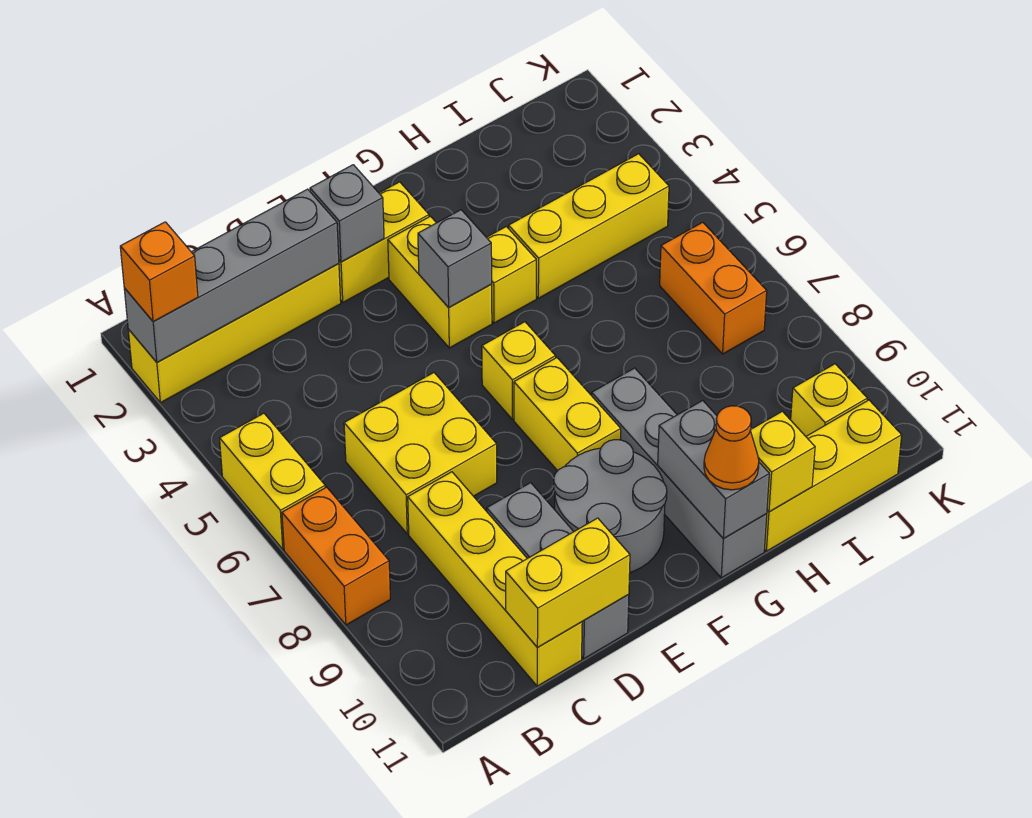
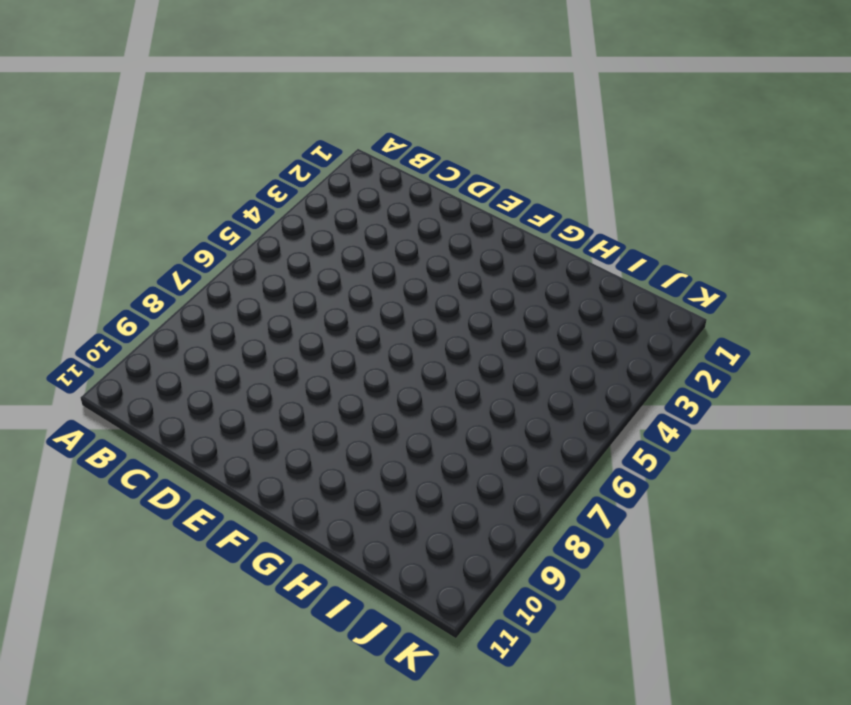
none -> yellow brick A2:D2 level 1
none -> yellow brick A5:A6 level 1
none -> orange brick A7:A8 level 1

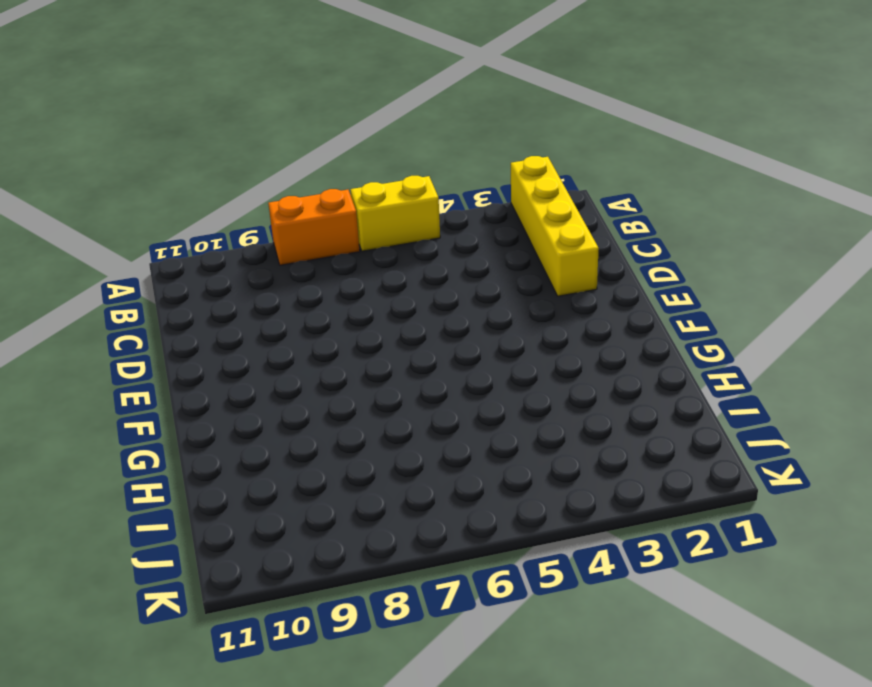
none -> yellow brick C6:D7 level 1
none -> yellow brick C8:C11 level 1
none -> grey brick D9:D11 level 1

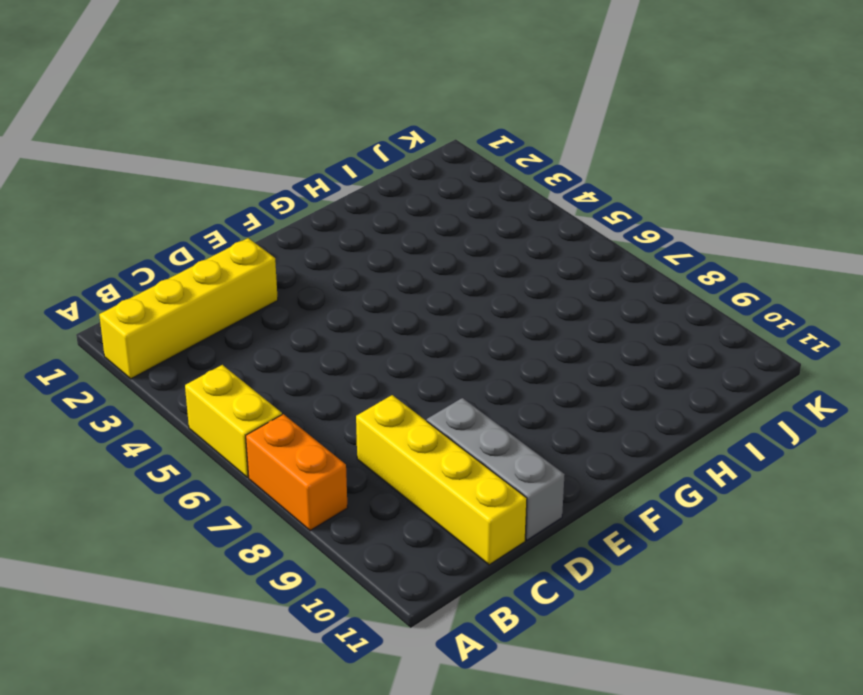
none -> yellow brick C6:D7 level 1
none -> yellow brick E2:F2 level 1
none -> grey round brick E9:F10 level 1

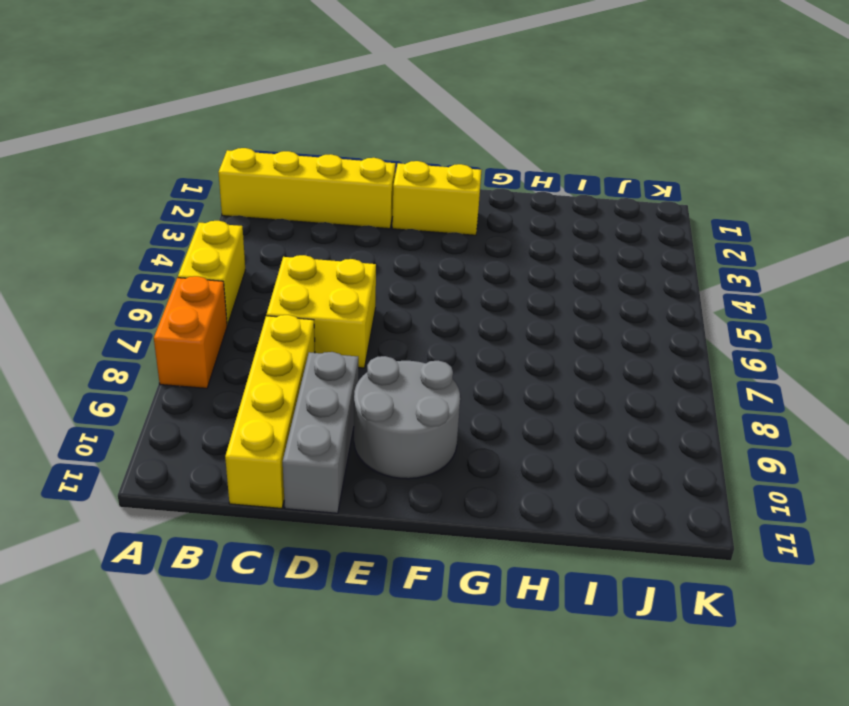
none -> yellow brick F3:F4 level 1
none -> yellow brick F6 level 1
none -> yellow brick F7:F8 level 1

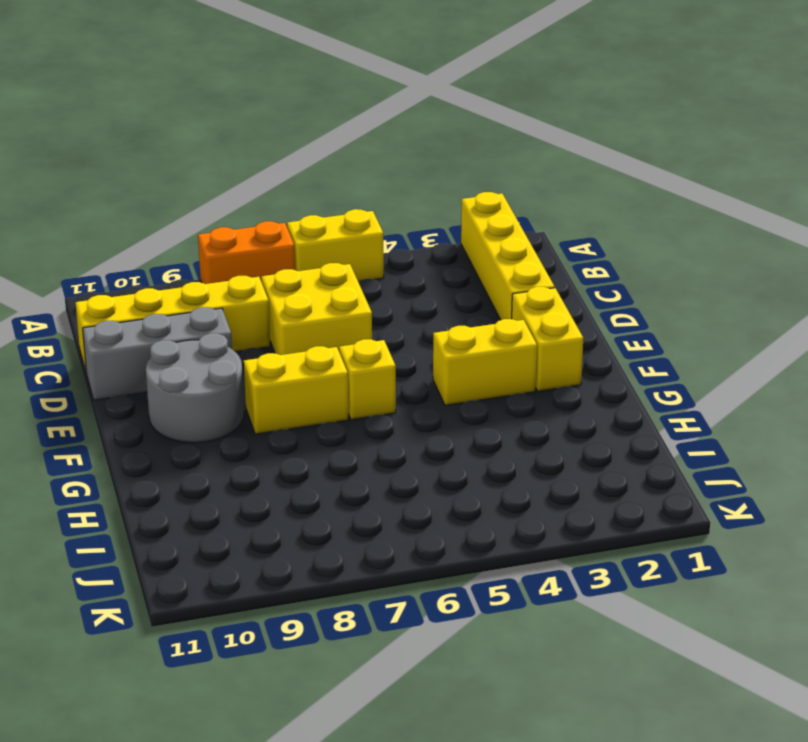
none -> yellow brick G4 level 1
none -> grey brick G8:G11 level 1
none -> yellow brick H4:J4 level 1

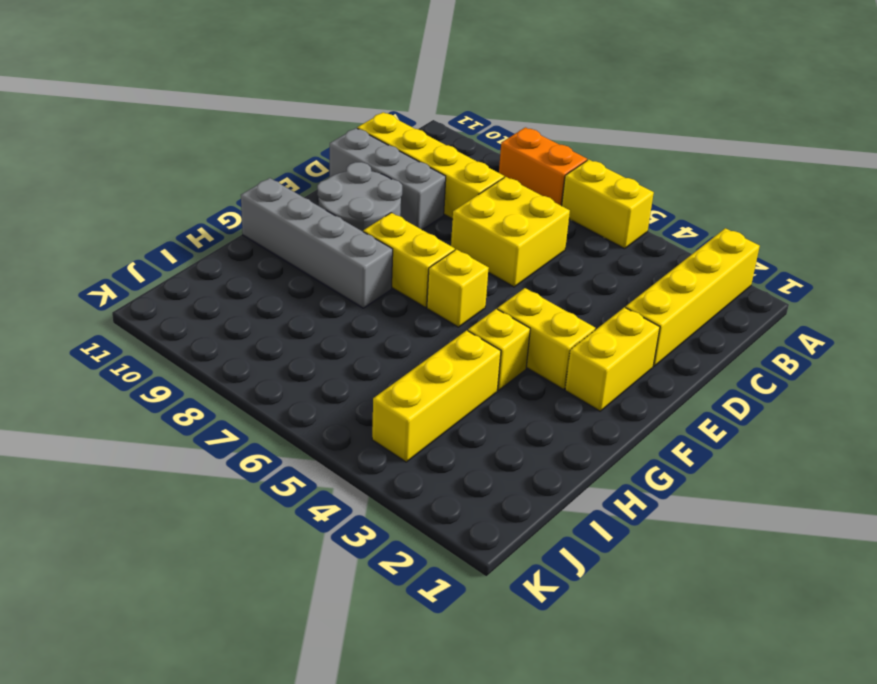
none -> yellow brick H11:J11 level 1
none -> orange brick J6:J7 level 1
none -> yellow brick J10 level 1

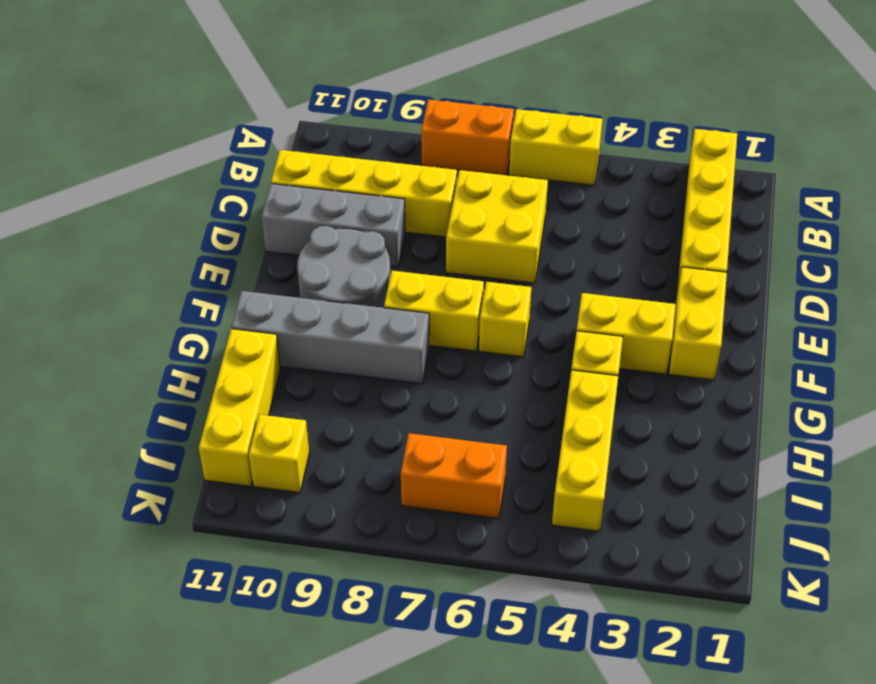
none -> grey brick A2:D2 level 2
none -> yellow brick C11:D11 level 2
none -> grey brick E2 level 2

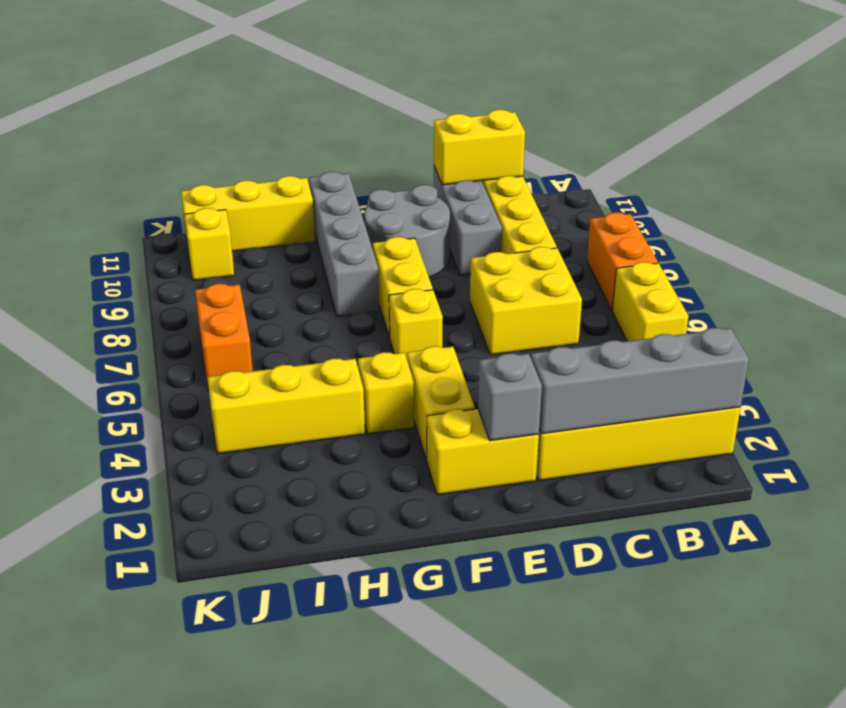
none -> grey brick F4 level 2
none -> grey brick G10:G11 level 2
none -> yellow brick H11 level 2

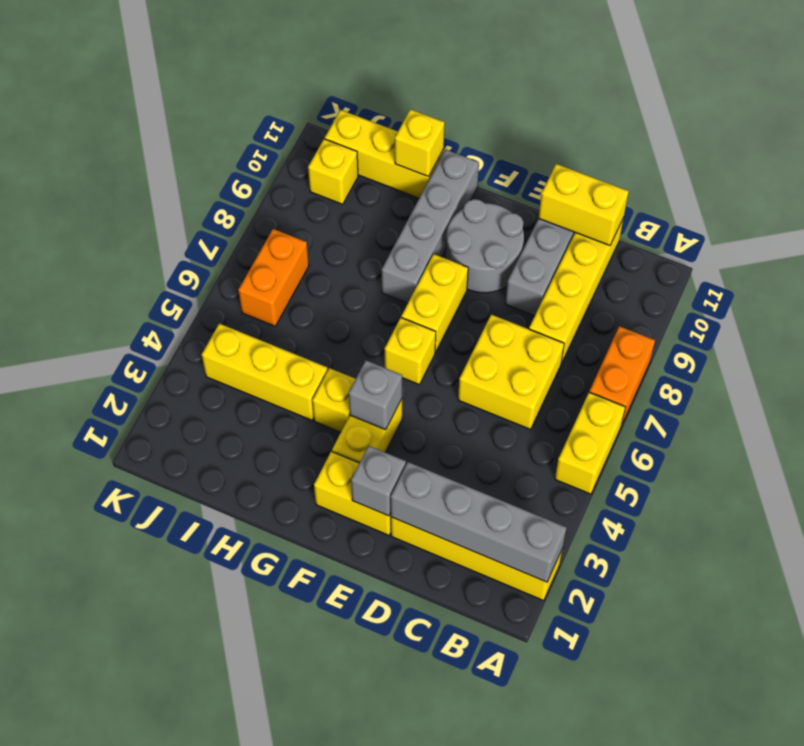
none -> grey brick G10:G11 level 2
none -> orange brick A2 level 3
none -> orange cone G11 level 3

